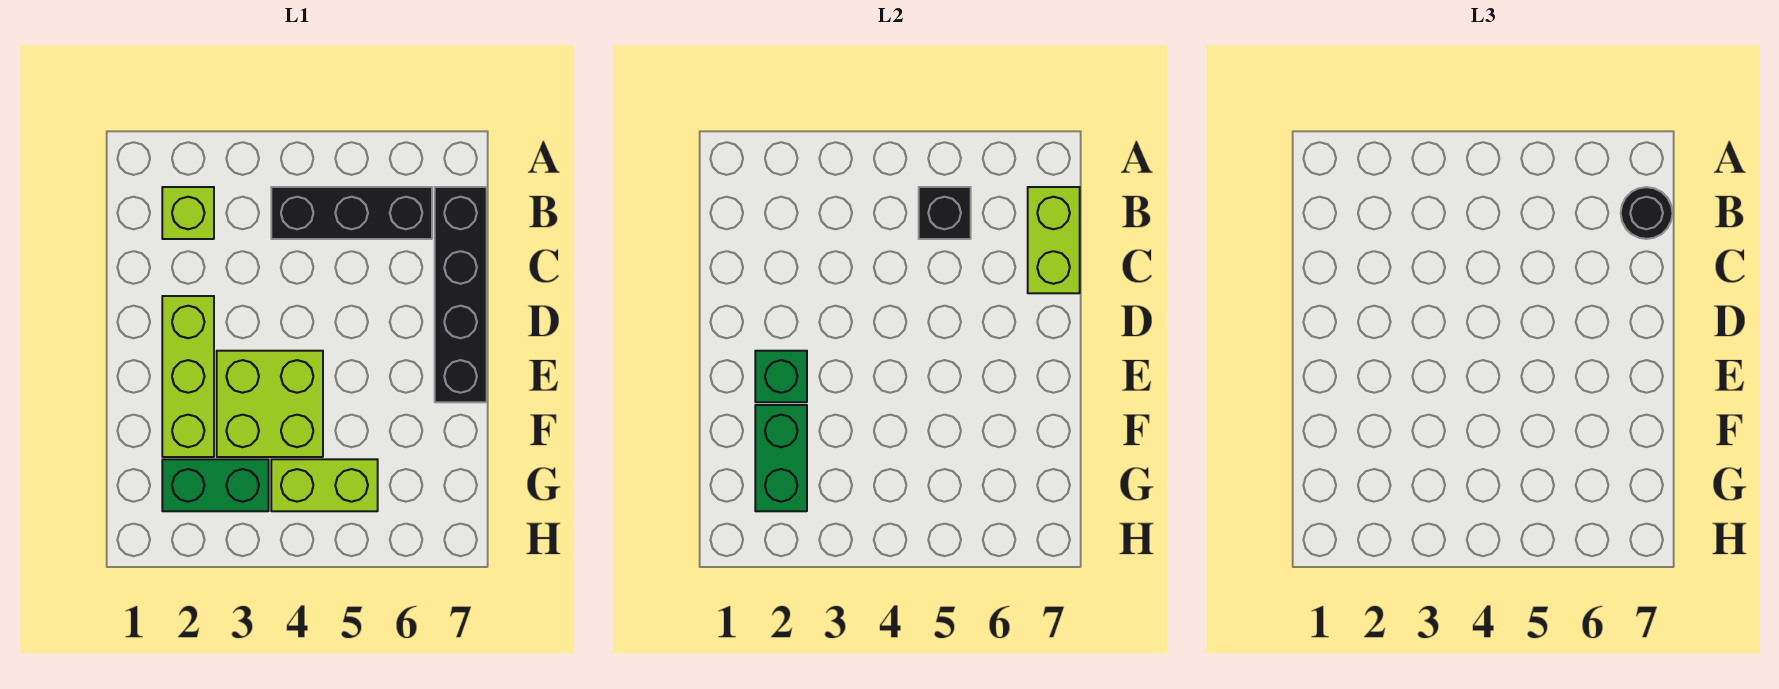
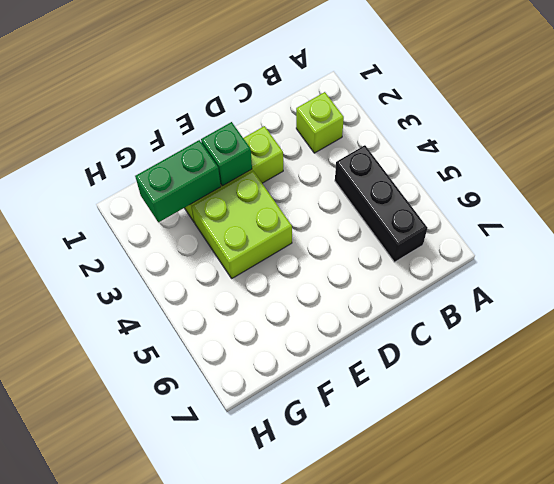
none -> black brick B7:E7 level 1
none -> green brick G2:G3 level 1
none -> lime brick G4:G5 level 1

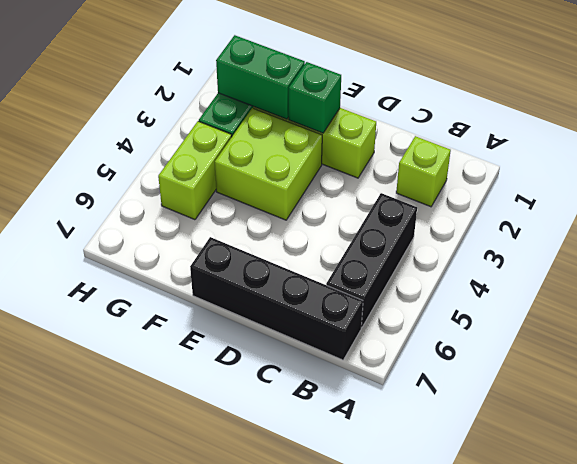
none -> black brick B5 level 2
none -> lime brick B7:C7 level 2
none -> black round brick B7 level 3

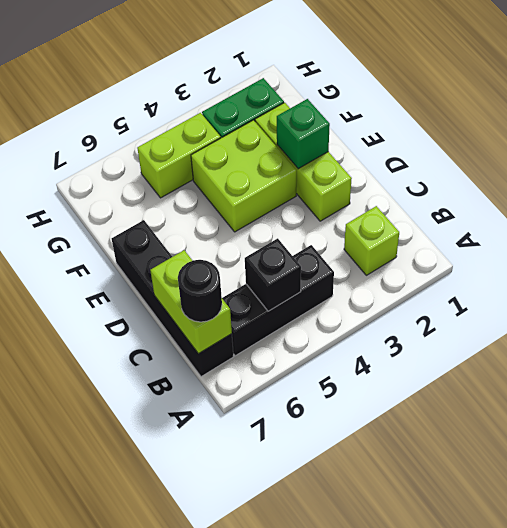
none -> green brick F2:G2 level 2

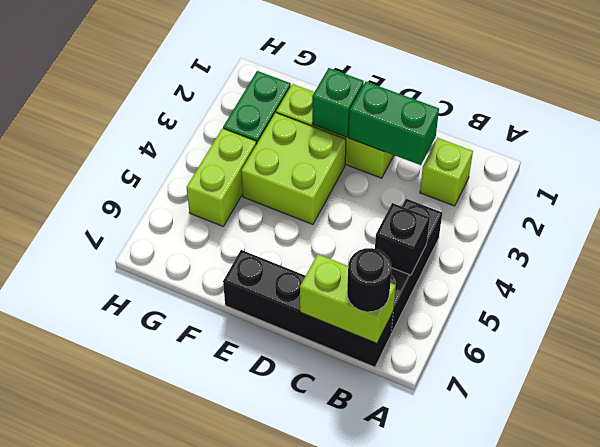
green brick C2:D2 level 2 -> green brick F2:G2 level 2

